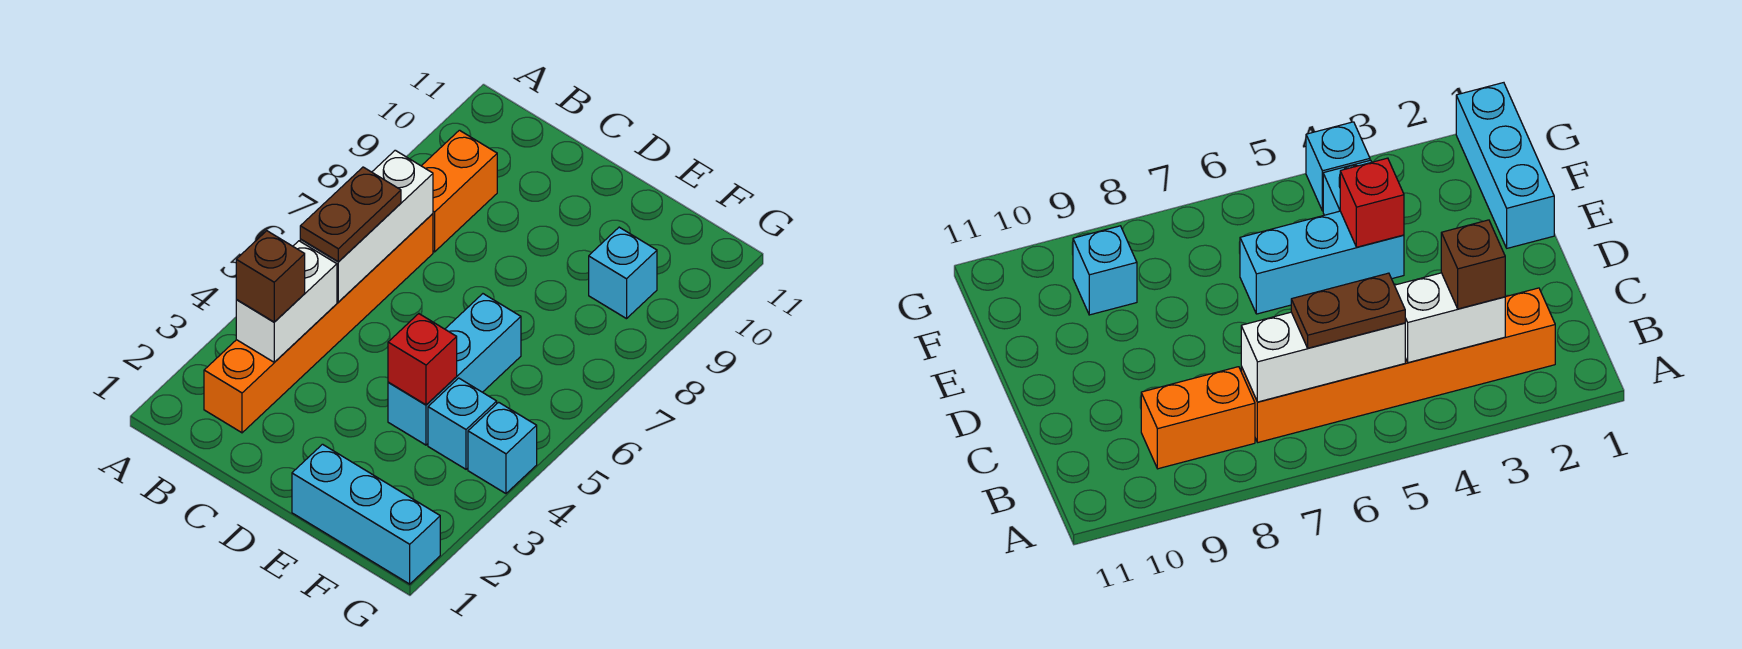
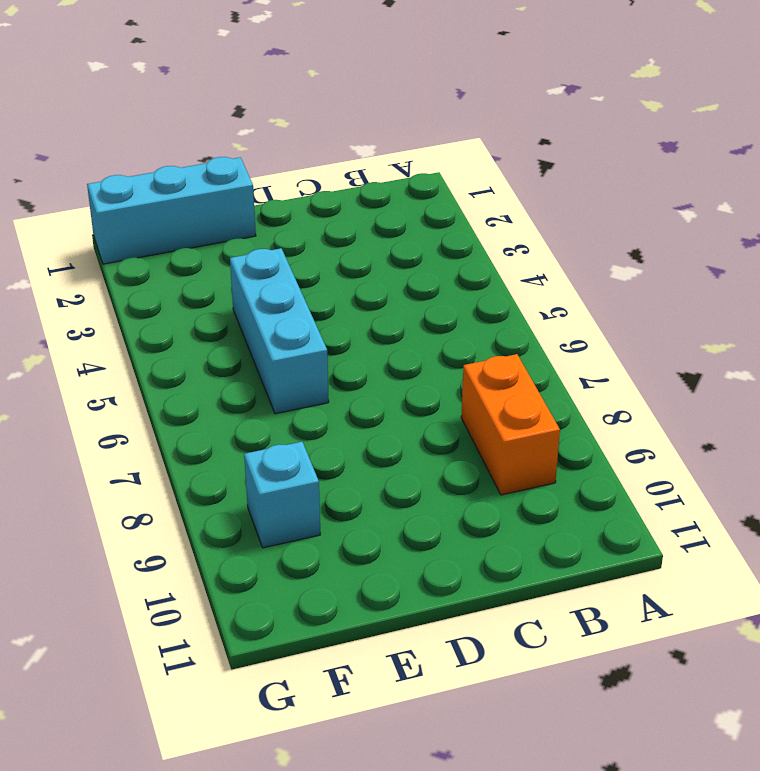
none -> orange brick B2:B7 level 1
none -> cyan brick F4 level 1
none -> cyan brick G4 level 1

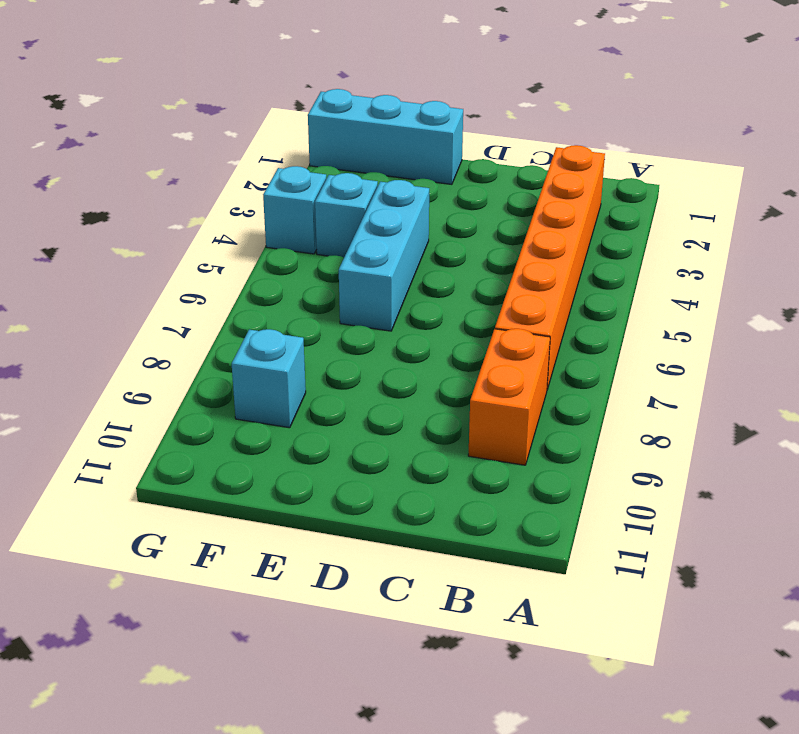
none -> white brick B3:B4 level 2
none -> white brick B5:B7 level 2
none -> red brick E4 level 2

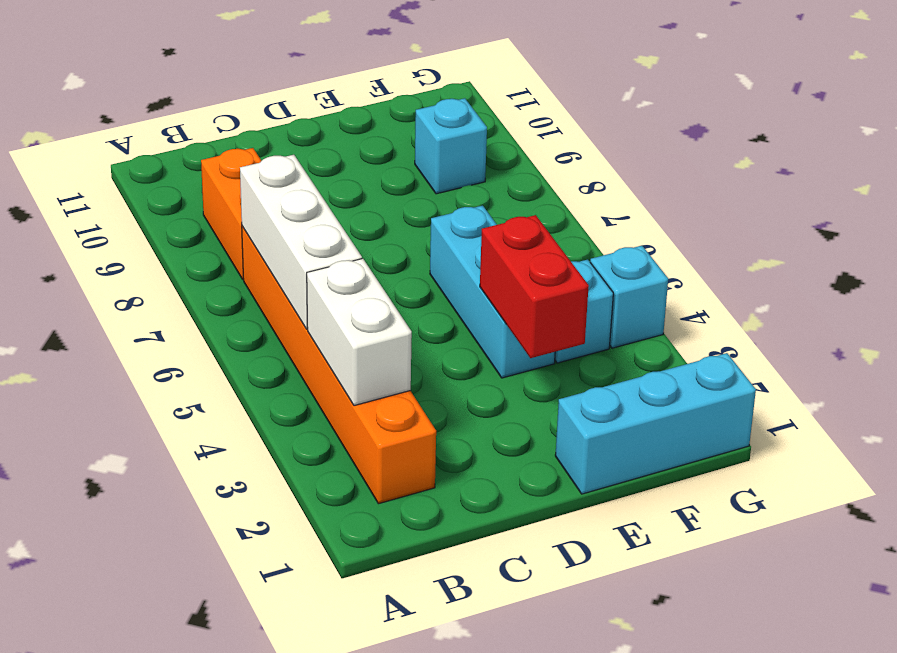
red brick E3:E4 level 2 -> red brick E4 level 2
none -> brown brick B3 level 3
none -> brown plate B5:B6 level 3

